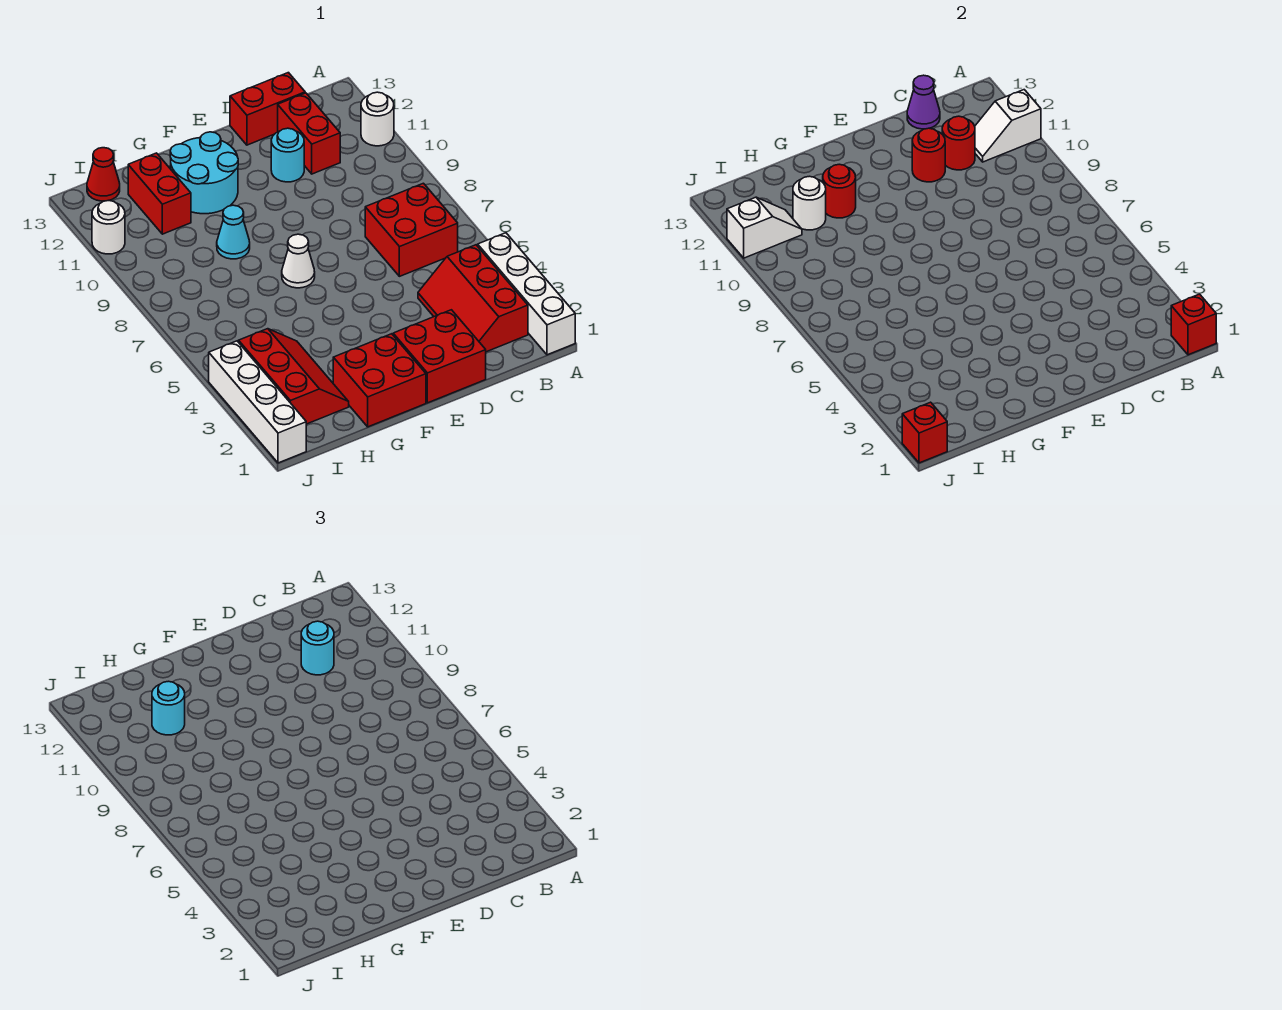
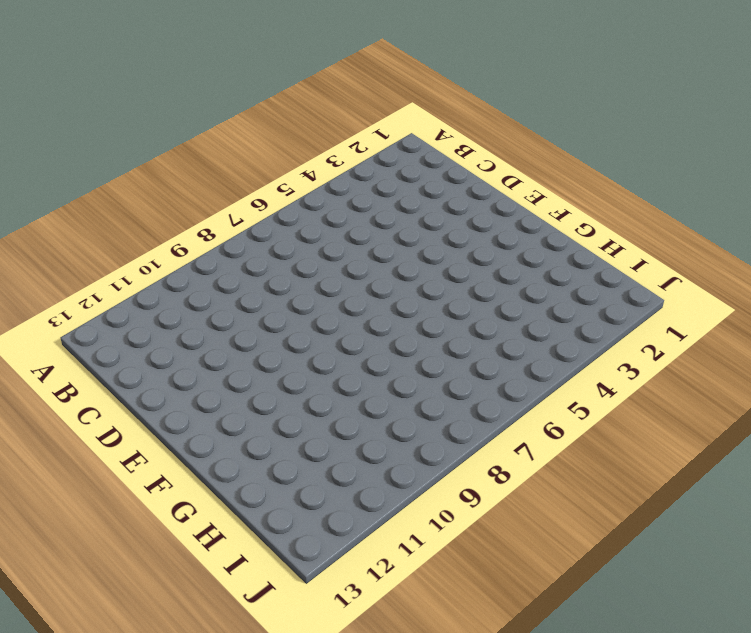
none -> white brick A1:A4 level 1
none -> white round brick A11 level 1
none -> red slope B2:C4 level 1 top B

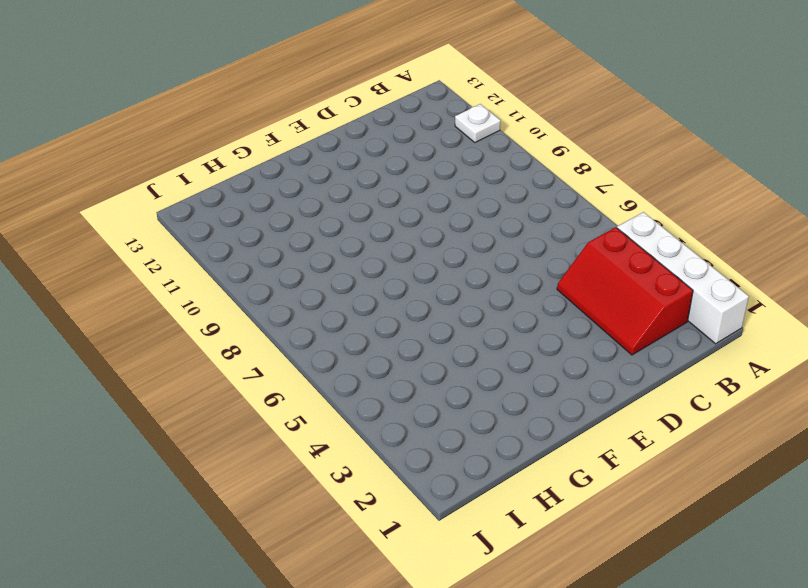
white plate A11 level 1 -> white round brick A11 level 1
none -> red brick B6:C7 level 1
none -> red brick C11:C12 level 1
none -> red brick C13:D13 level 1

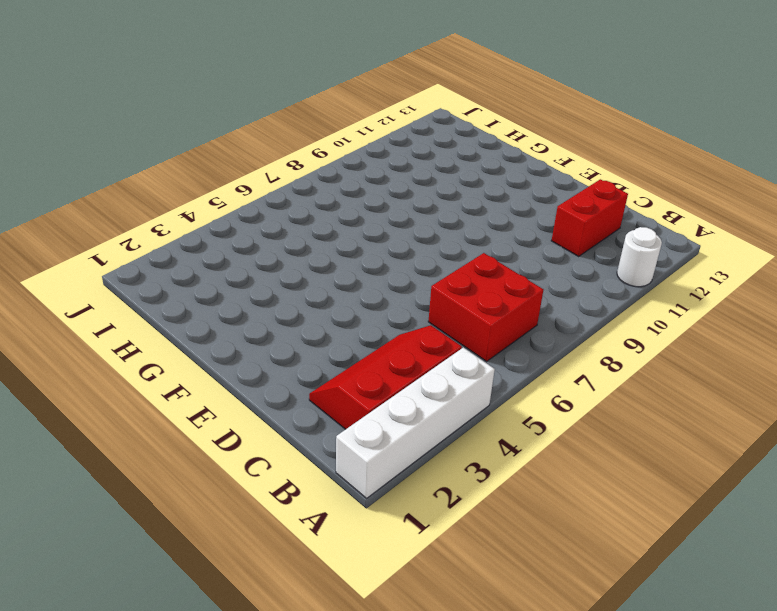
none -> red brick C13:D13 level 1
none -> red brick D1:E2 level 1
none -> cyan round brick D11 level 1

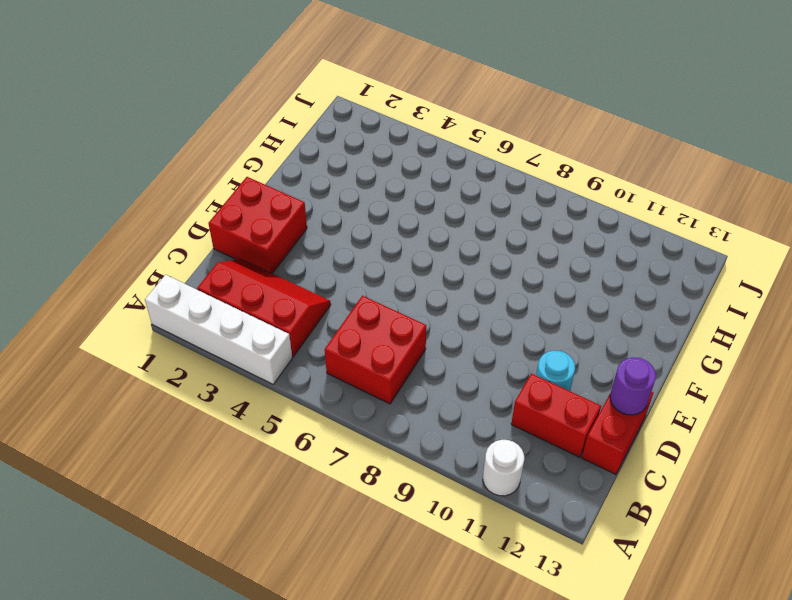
purple round brick D13 level 2 -> none
none -> red brick F1:G2 level 1
none -> white cone F7 level 1
none -> cyan round brick F11:G12 level 1

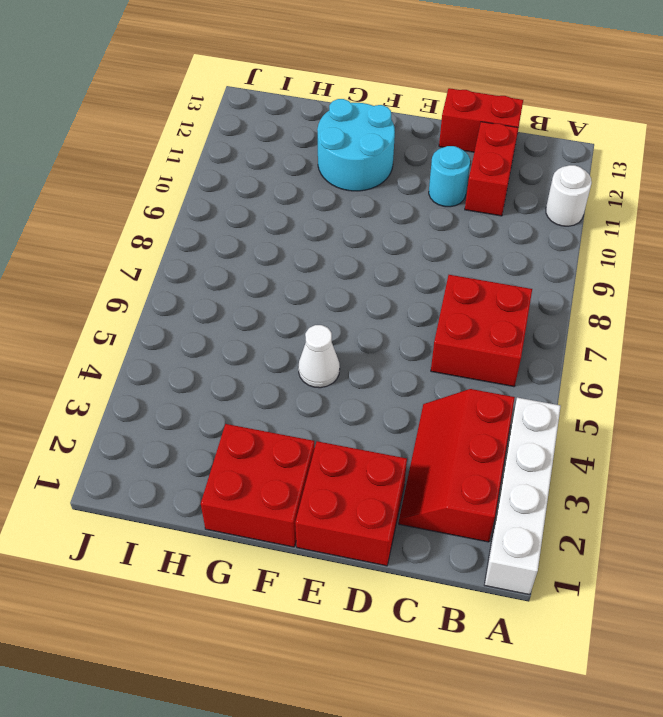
white cone F5 level 1 -> white cone F7 level 1
none -> cyan cone G9 level 1
none -> red slope H2:I4 level 1 top I
none -> red brick H11:H12 level 1

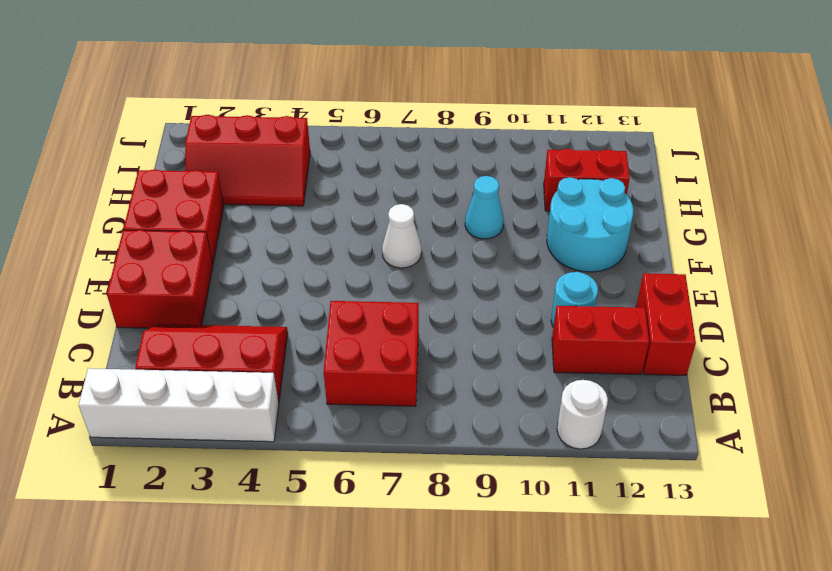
none -> red cone I13 level 1
none -> white brick J1:J4 level 1
none -> white round brick J11 level 1

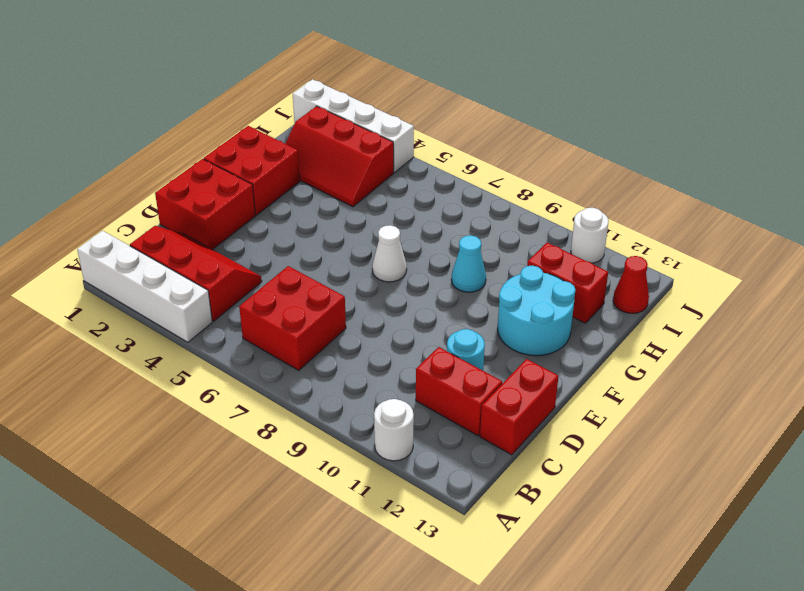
none -> red brick A1 level 2
none -> white slope A11:B11 level 2 top A
none -> red round brick C11 level 2

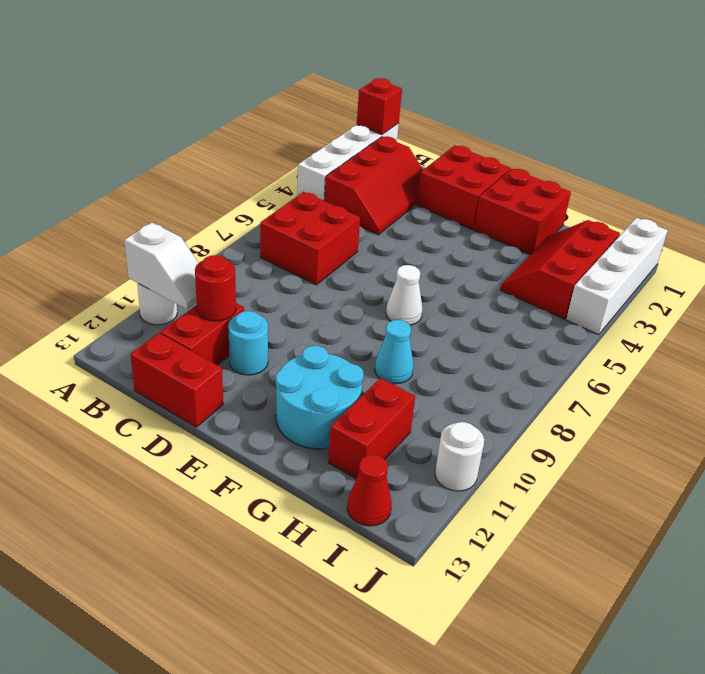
none -> purple cone C13 level 2
none -> red round brick D11 level 2
none -> red round brick G11 level 2

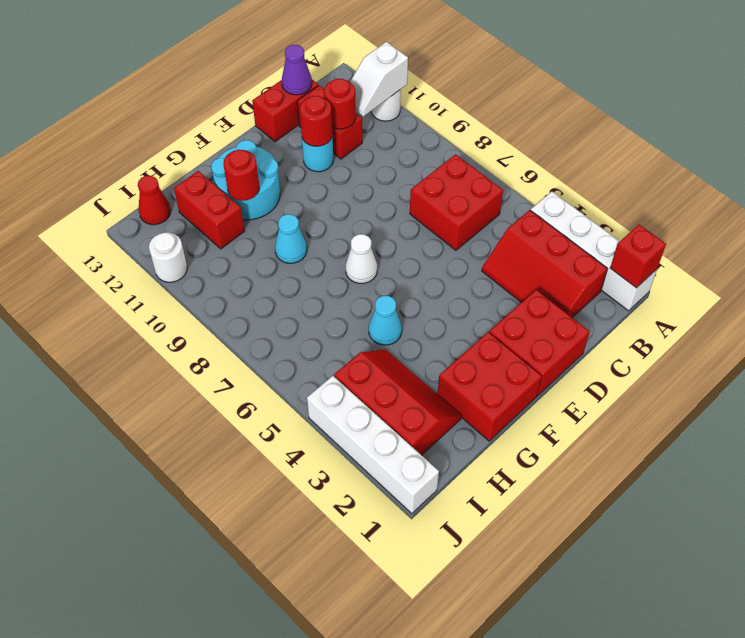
cyan cone G5 level 1 -> none
none -> white round brick H11 level 2
none -> white slope I11:J11 level 2 top J
none -> red brick J1 level 2

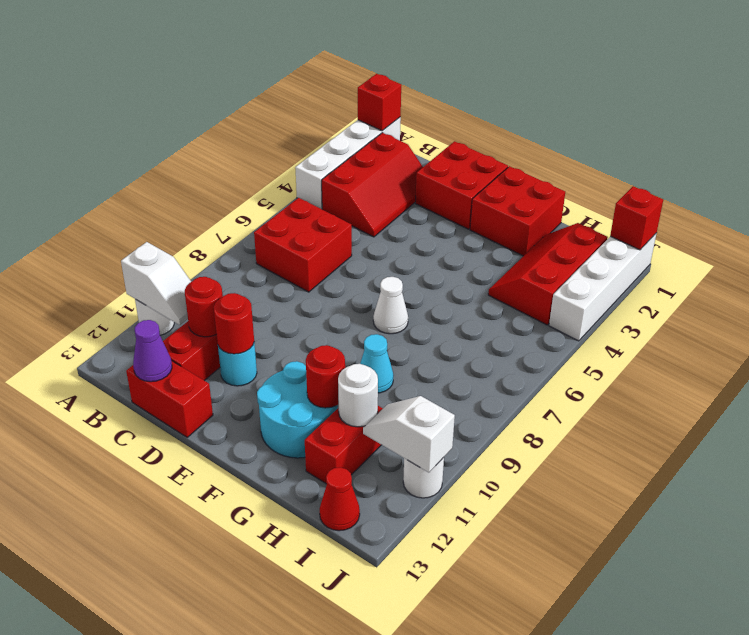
none -> cyan round brick C11 level 3
none -> cyan round brick H11 level 3

